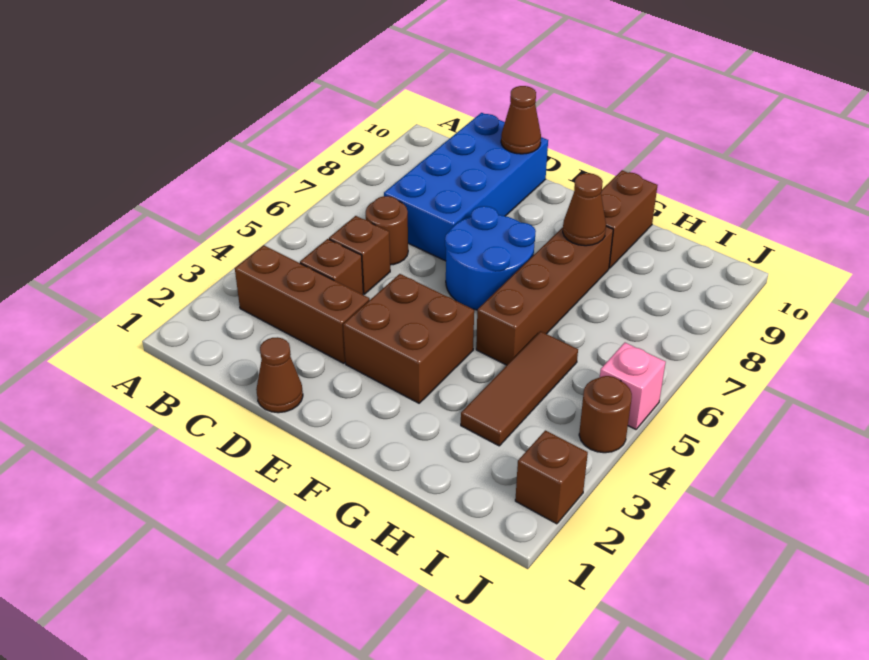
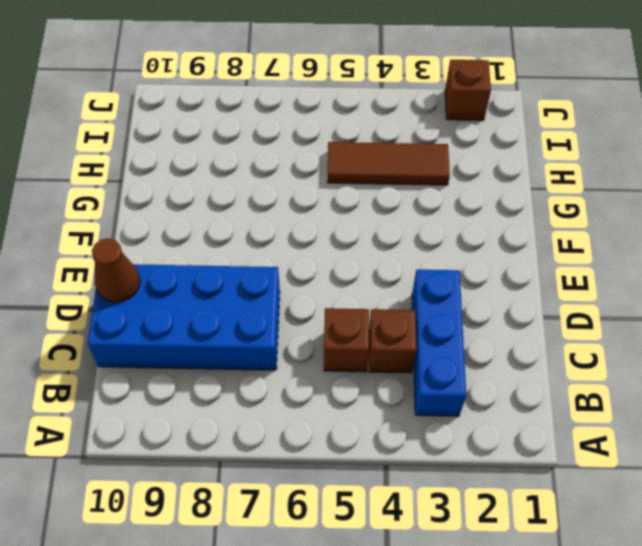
blue brick B3:D3 level 1 -> brown brick B3:D3 level 1
none -> brown round brick C6 level 1
none -> brown cone D1 level 1
none -> brown brick E3:F4 level 1

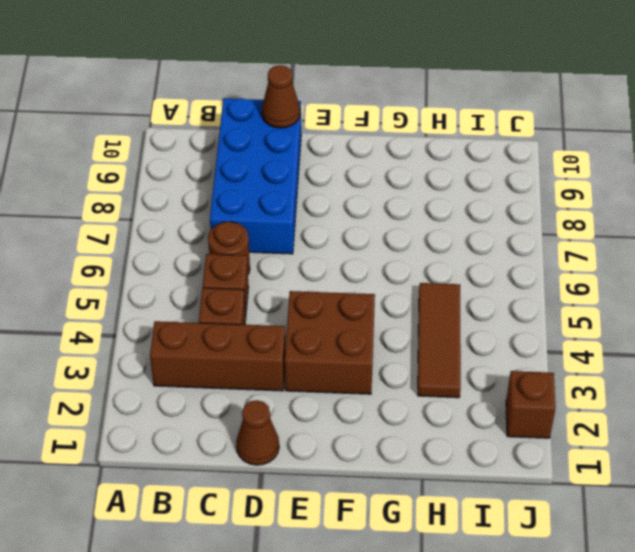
none -> blue round brick E6:F7 level 1
none -> brown brick G5:G8 level 1
none -> brown brick G9:G10 level 1

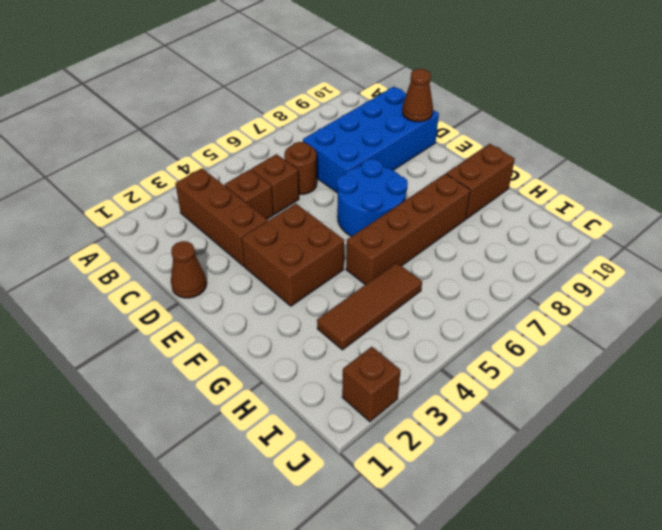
none -> brown round brick J4 level 1
none -> pink brick J5 level 1
none -> brown cone G8 level 2

